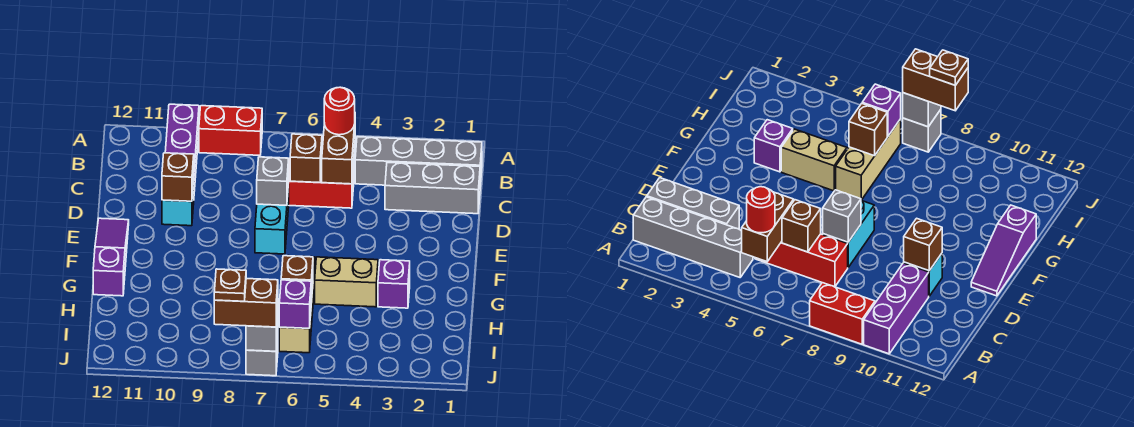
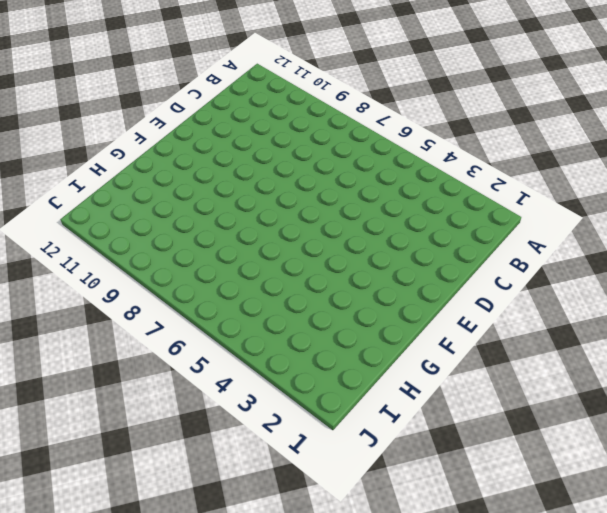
none -> red brick A8:A9 level 1
none -> purple brick A10:C10 level 1
none -> grey brick B1:B4 level 1

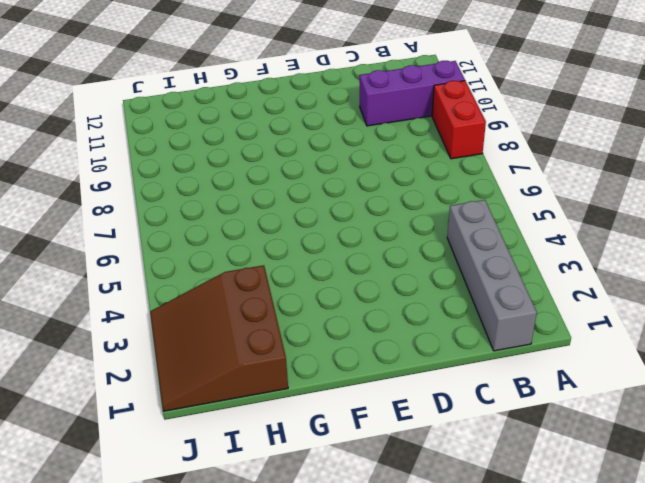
brown slope H1:J3 level 1 top H -> none
none -> grey brick C1:C3 level 1
none -> red brick C5:C7 level 1
none -> cyan brick D7:E7 level 1

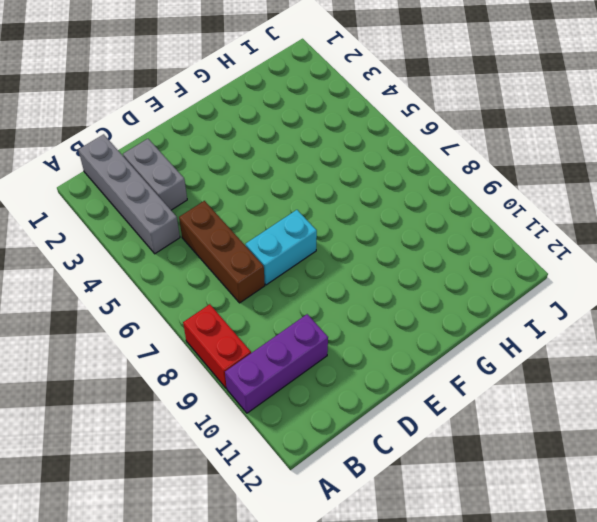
grey brick C2:C3 level 1 -> grey brick C1:C3 level 1
brown brick C5:C7 level 1 -> red brick C5:C7 level 1
none -> cyan brick D10 level 1
none -> purple slope E12:G12 level 1 top G
none -> purple brick G3 level 1

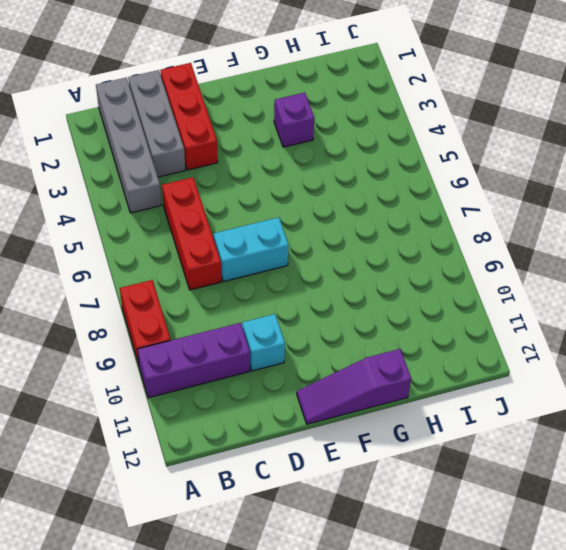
red brick D1:D3 level 1 -> none
none -> tan brick G4:G5 level 1
none -> tan brick G6:I6 level 1
none -> grey brick J7 level 1

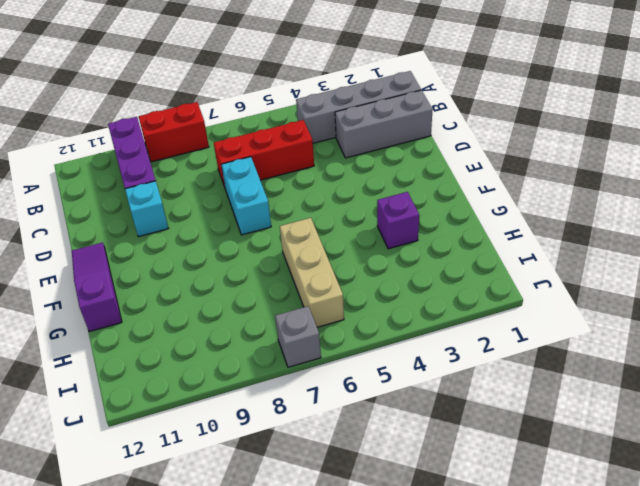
none -> tan brick G4:G5 level 1
none -> brown brick B5:C5 level 2
none -> brown brick C6 level 2

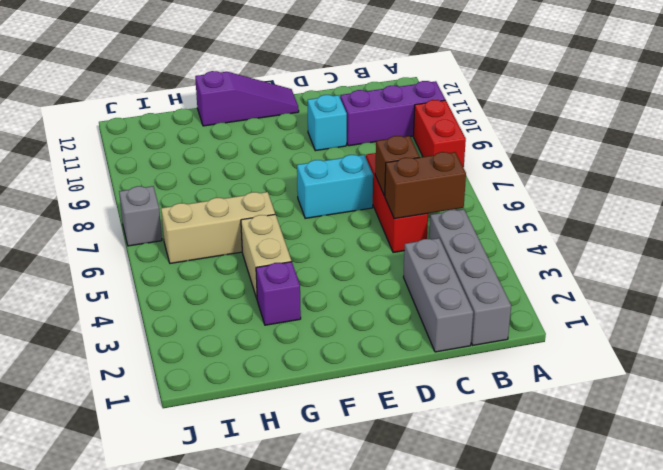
none -> grey brick D7 level 2
none -> brown brick D10 level 2
none -> brown brick H6 level 2

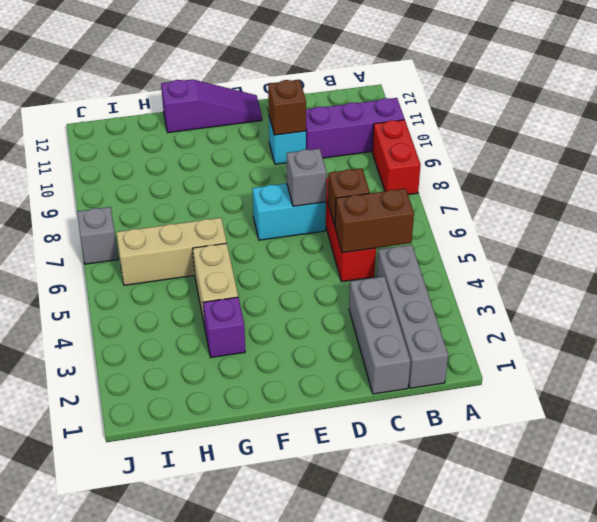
none -> brown brick H6 level 2
none -> purple brick I6 level 2
none -> grey brick J7 level 2

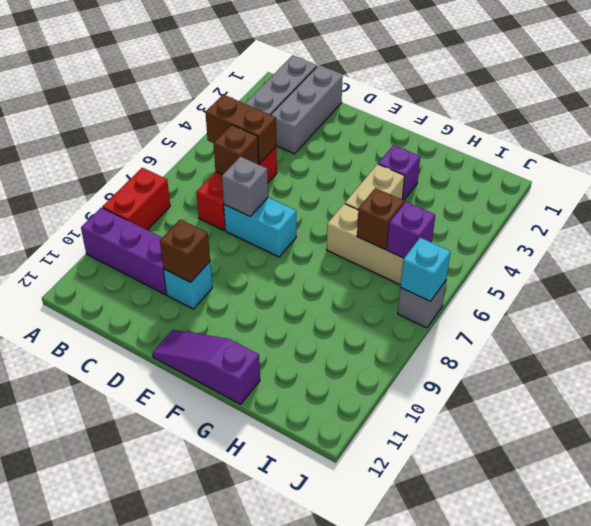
cyan brick J7 level 2 -> grey brick J7 level 2
none -> red round brick B5 level 3
none -> brown brick J7:J8 level 3
none -> brown plate J8 level 4

